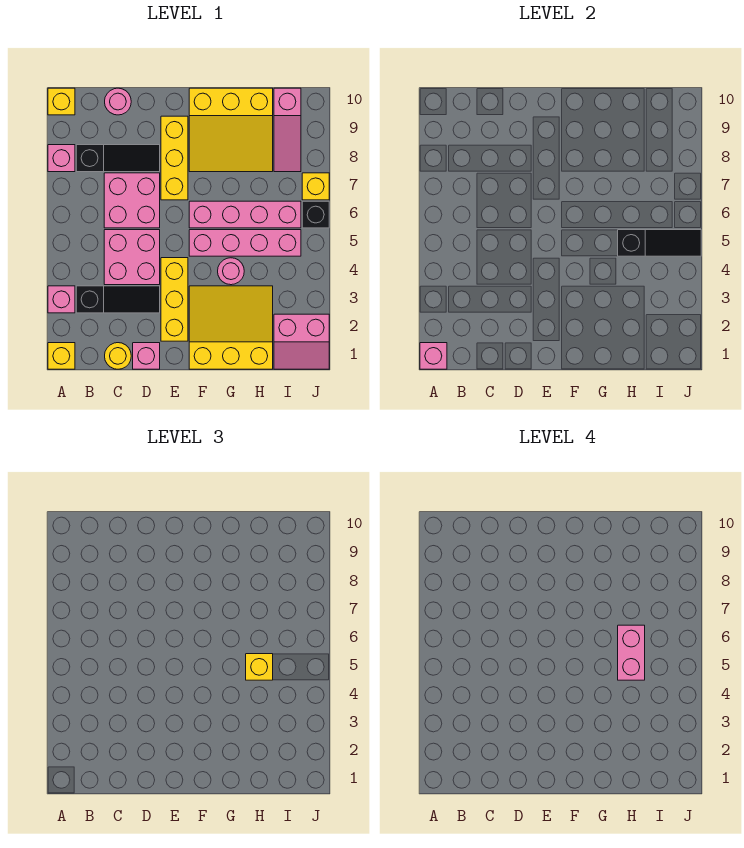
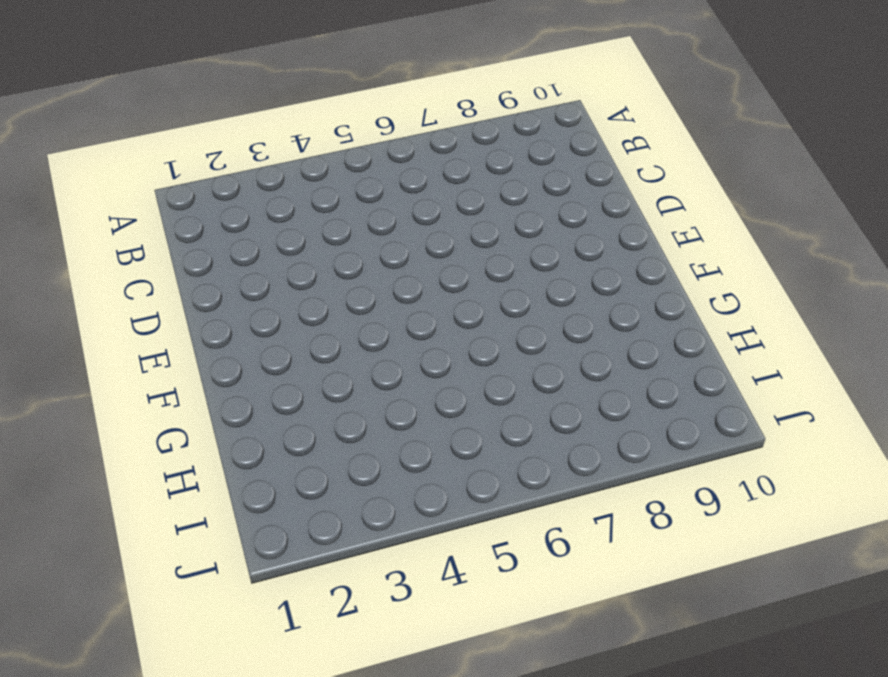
none -> yellow brick A1 level 1
none -> pink brick A3 level 1
none -> pink brick A8 level 1

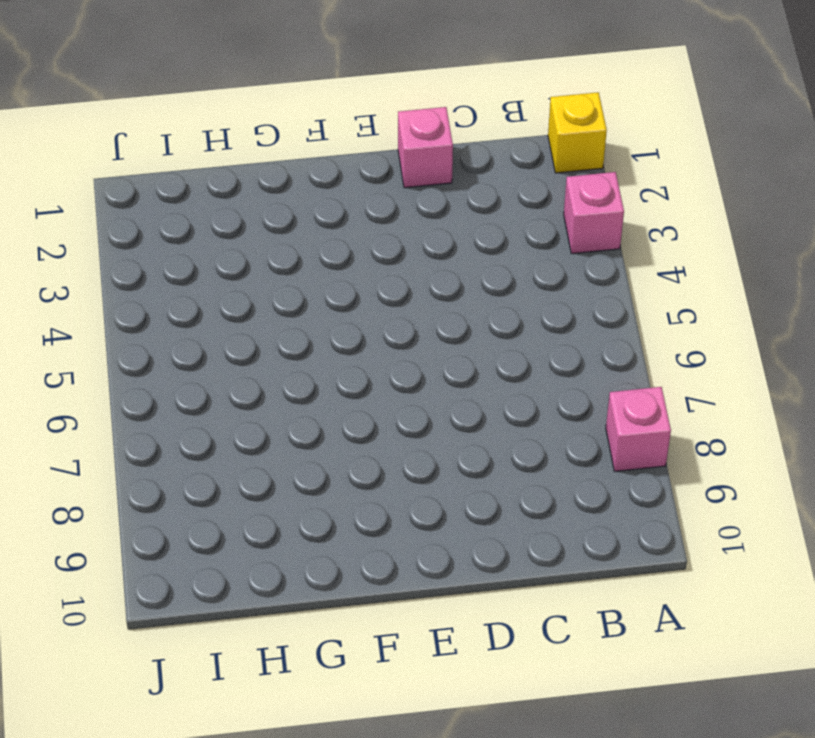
none -> yellow brick A10 level 1
none -> black slope B3:D3 level 1 top B
none -> black slope B8:D8 level 1 top B

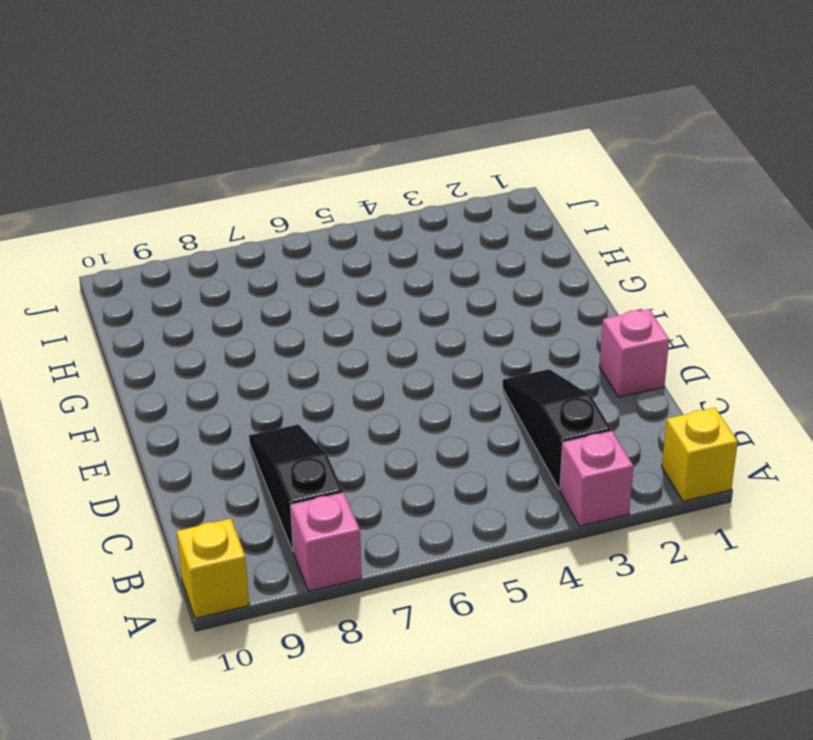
none -> yellow round brick C1 level 1
none -> pink brick C4:D5 level 1
none -> pink brick C6:D7 level 1

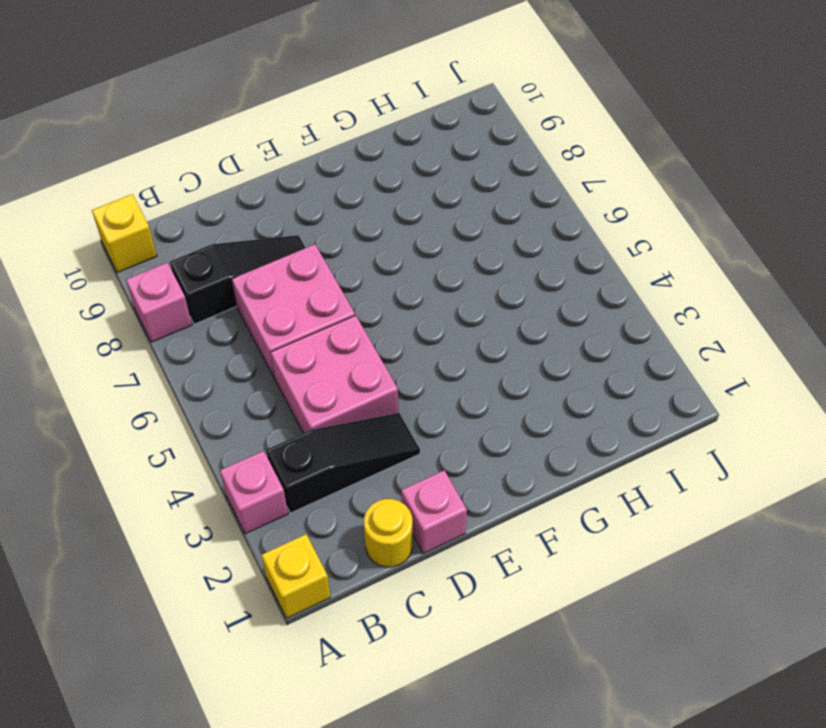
none -> pink round brick C10 level 1
none -> yellow brick E2:E4 level 1
none -> yellow brick E7:E9 level 1

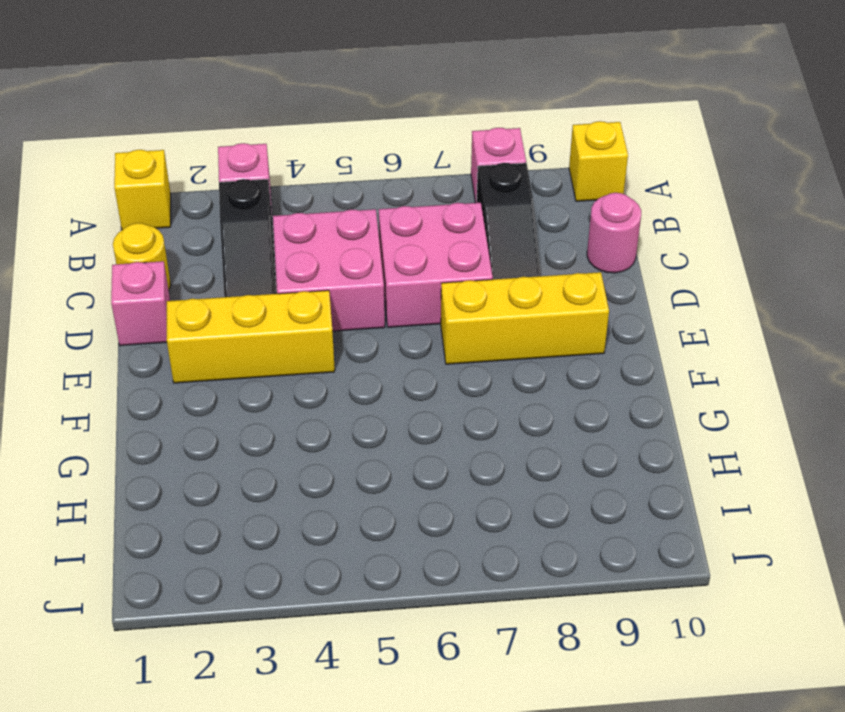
none -> yellow slope F1:H3 level 1 top 1
none -> pink brick F5:I5 level 1
none -> pink brick F6:I6 level 1

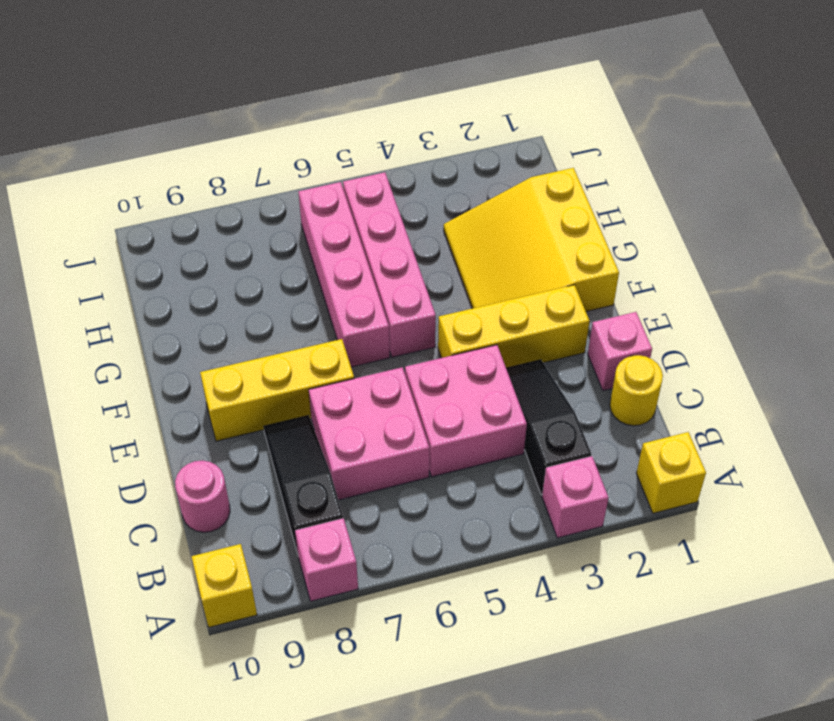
none -> yellow slope F8:H10 level 1 top 10
none -> pink round brick G4 level 1
none -> pink slope I1:J2 level 1 top 2

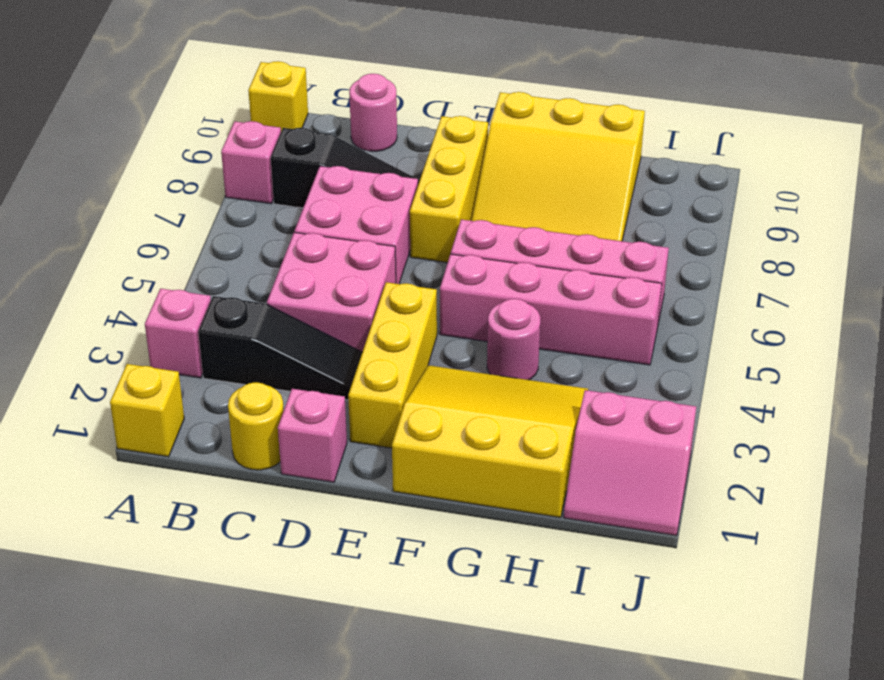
none -> pink slope I8:I10 level 1 top 10
none -> black brick J6 level 1
none -> yellow brick J7 level 1

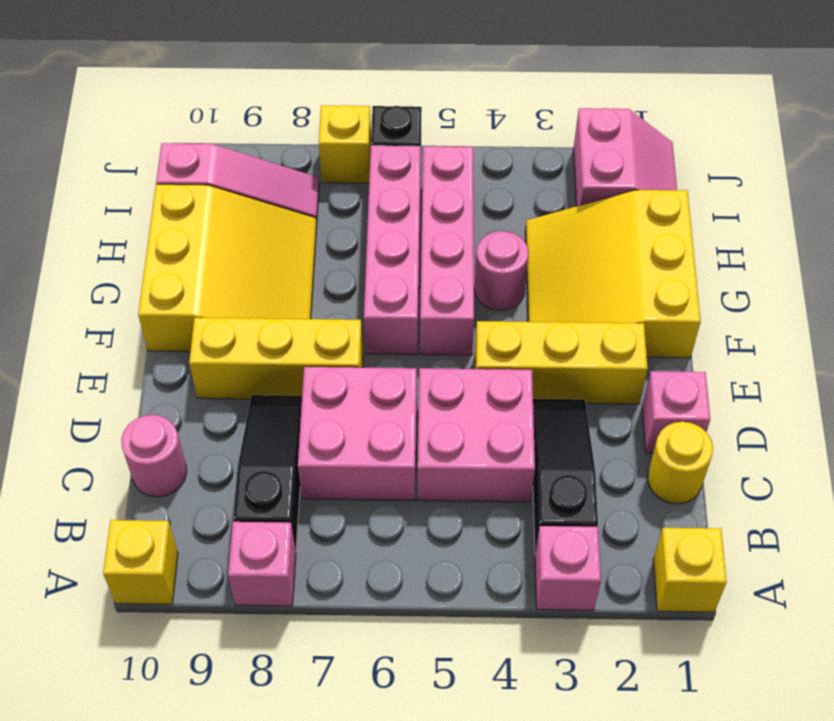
none -> pink brick A1 level 2
none -> black slope H5:J5 level 2 top H
none -> yellow brick H5 level 3

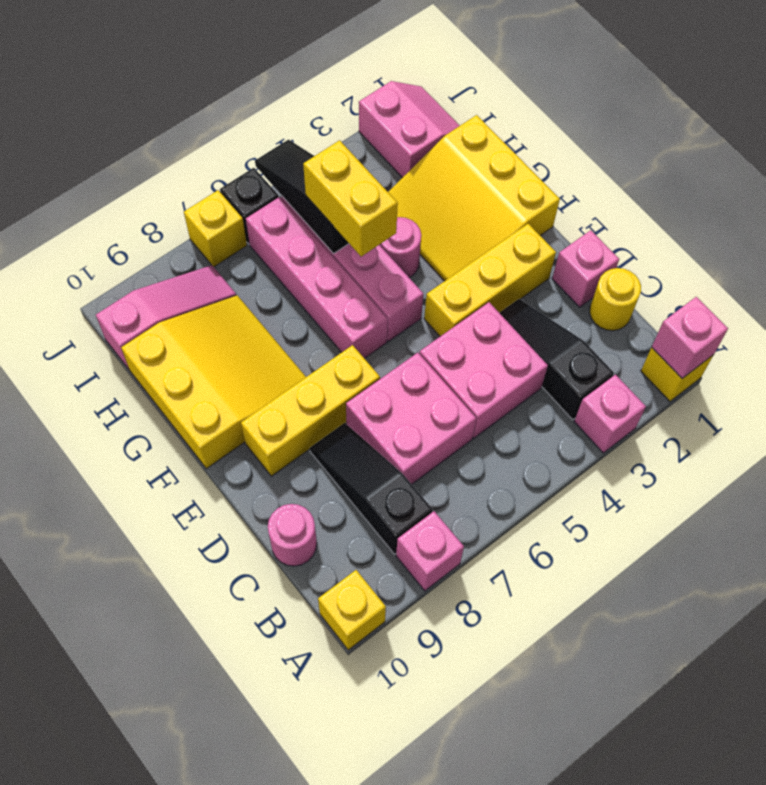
yellow brick G5:H5 level 3 -> yellow brick H5 level 3
none -> pink brick H5:H6 level 4

